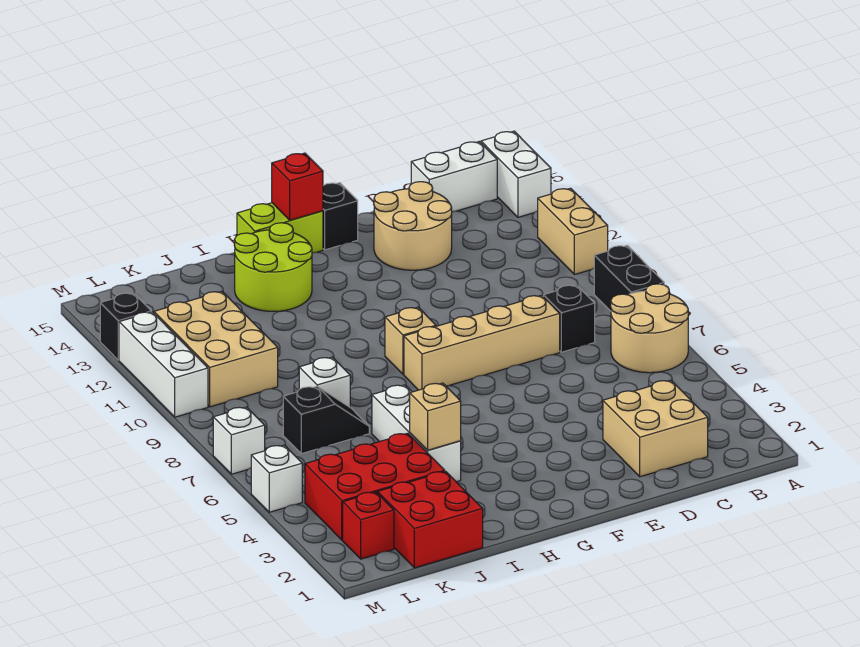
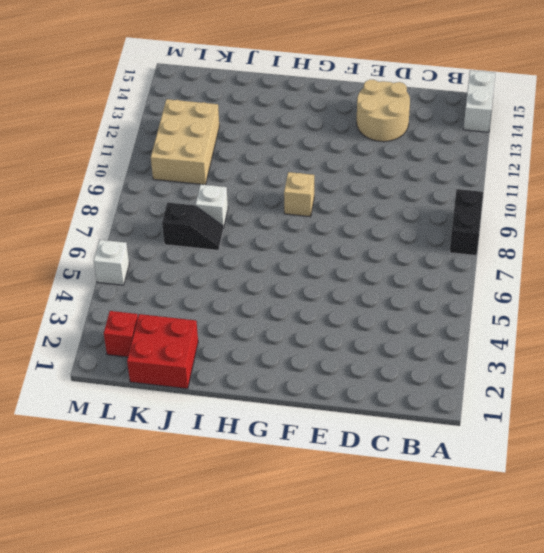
none -> tan round brick A6:B7 level 1
none -> tan brick A11:A12 level 1
none -> white brick B15:C15 level 1

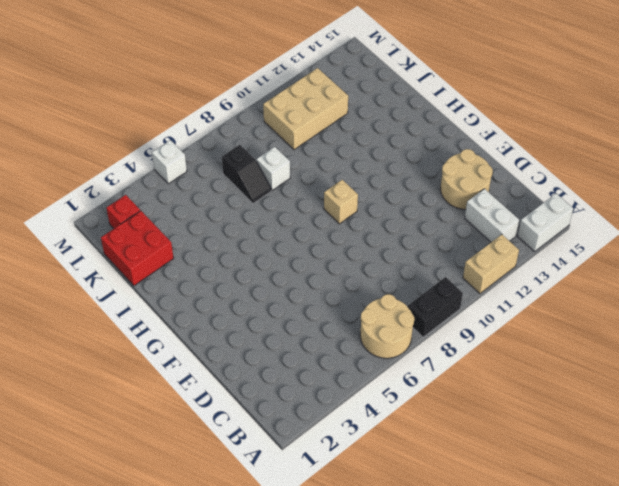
white brick B13:C13 level 1 -> white brick B15:C15 level 1
none -> tan brick C2:D3 level 1
none -> black brick C8 level 1
none -> tan brick D8:G8 level 1

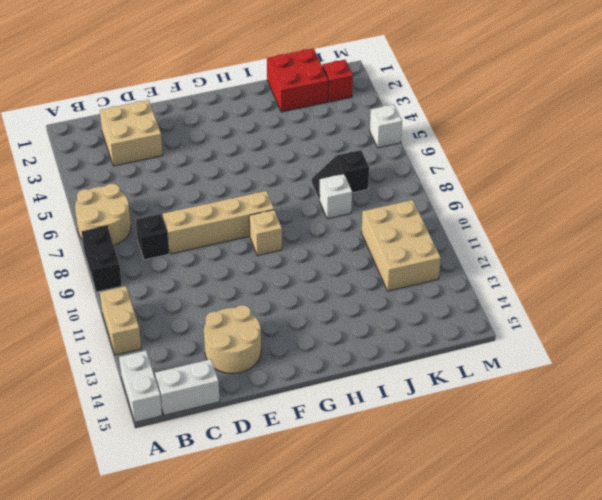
none -> black brick F15 level 1
none -> lime brick G15:H15 level 1
none -> lime round brick H13:I14 level 1

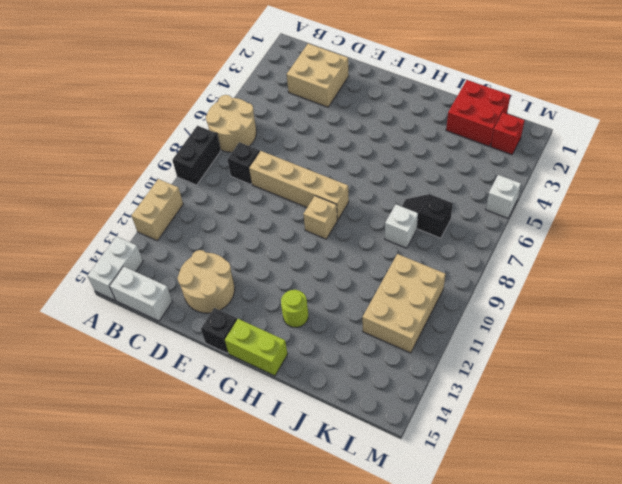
lime round brick H13 level 1 -> lime round brick H13:I14 level 1
none -> white brick I4:I6 level 1
none -> red brick J3:L4 level 1
none -> white brick M7 level 1

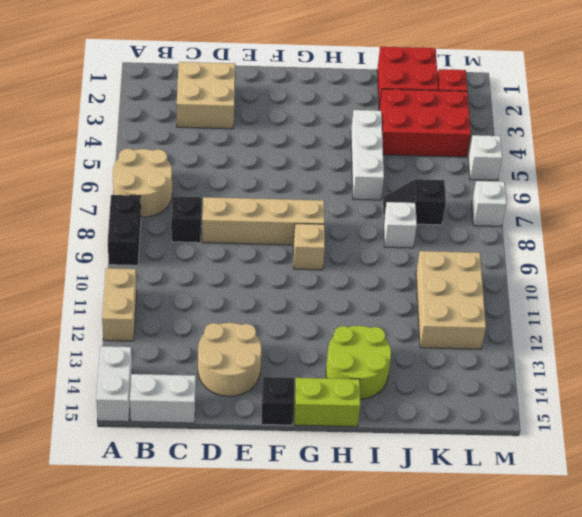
none -> white brick M10:M12 level 1
none -> black brick M13 level 1
none -> red brick G15 level 2

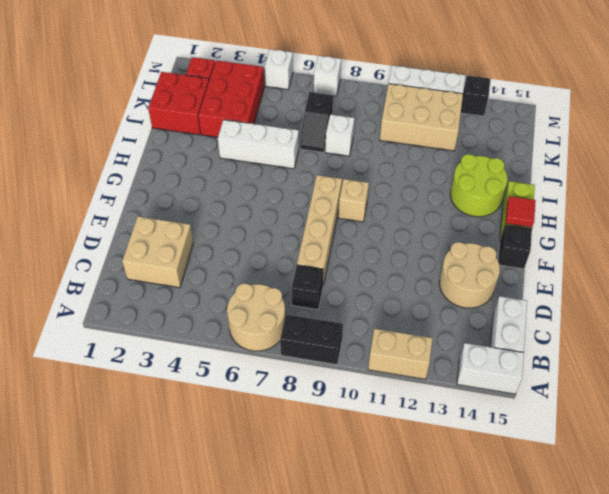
red tile G15 level 2 -> red brick G15 level 2
none -> tan brick I4 level 2

